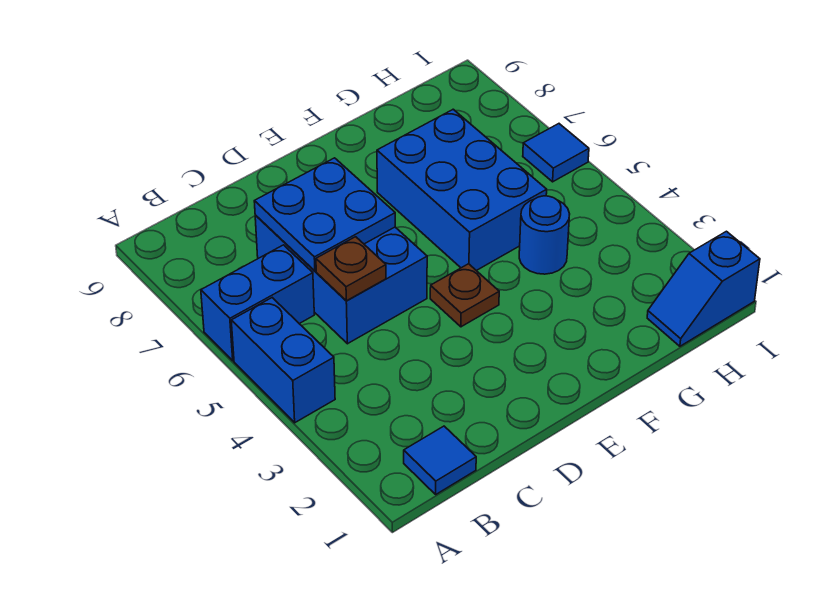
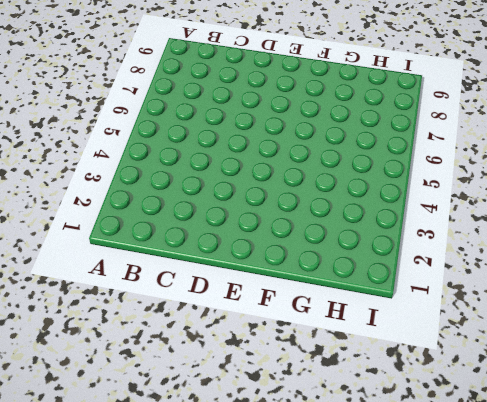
none -> blue brick A4:A5 level 1
none -> blue brick A6:B6 level 1

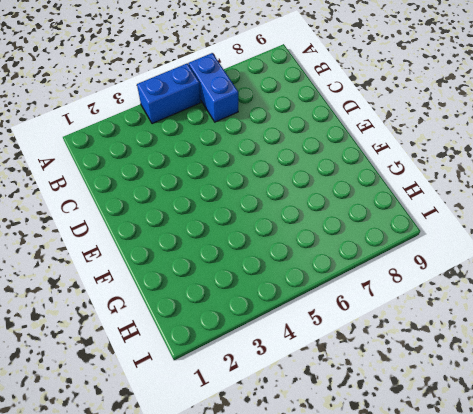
none -> blue tile B1 level 1
none -> blue brick C5:D7 level 1

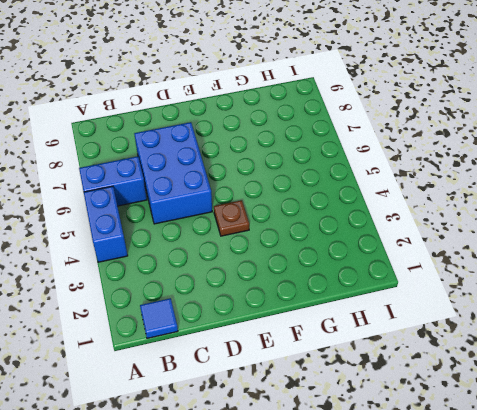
none -> blue brick F5:G7 level 1
none -> blue round brick G4 level 1

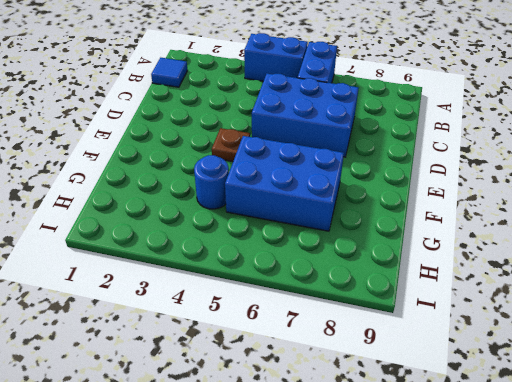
none -> blue slope H1:I1 level 1 top I
none -> blue tile I6 level 1

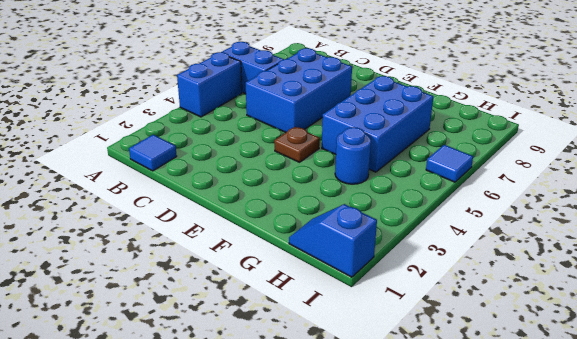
none -> brown plate C5 level 2
none -> blue plate C6:D7 level 2

